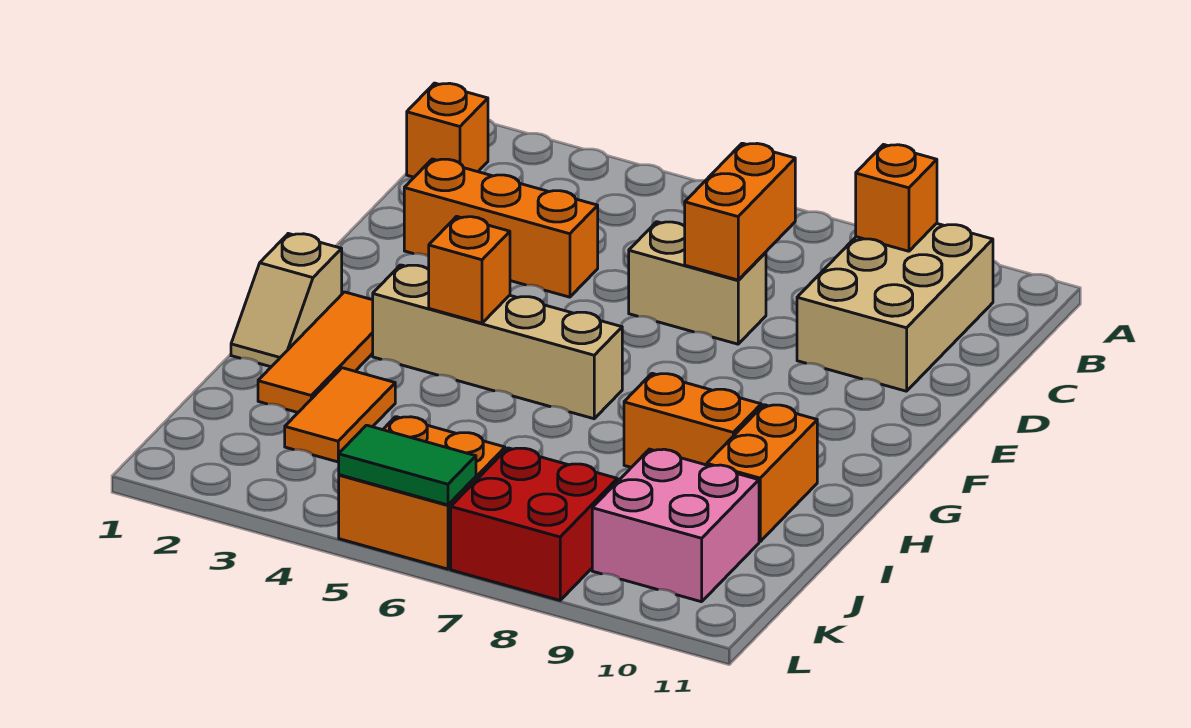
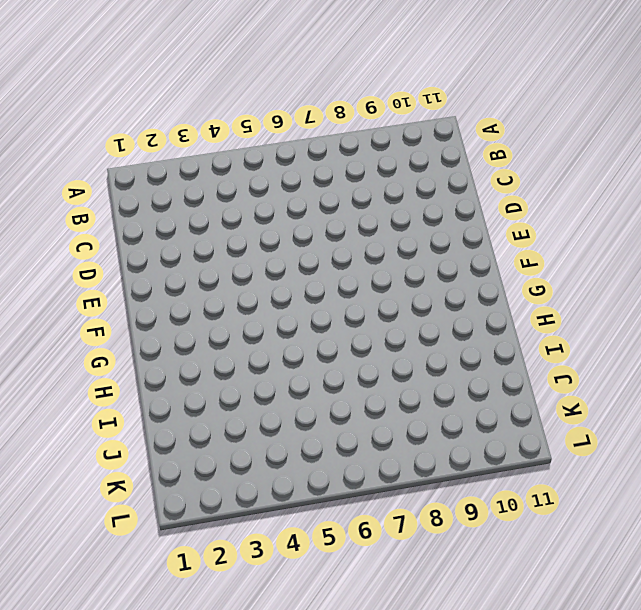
none -> orange brick B1 level 1
none -> tan brick B9:D10 level 1
none -> orange brick D2:D4 level 1

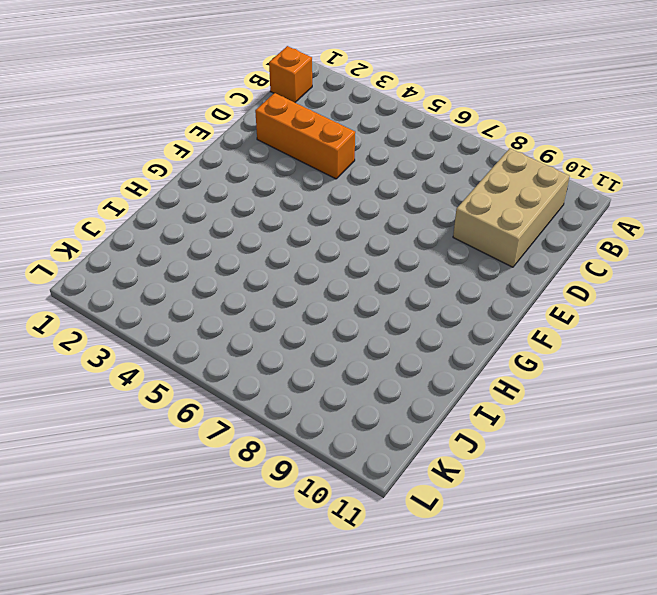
none -> tan brick D6:D7 level 1
none -> tan slope G1:H1 level 1 top G
none -> orange tile G2:I2 level 1

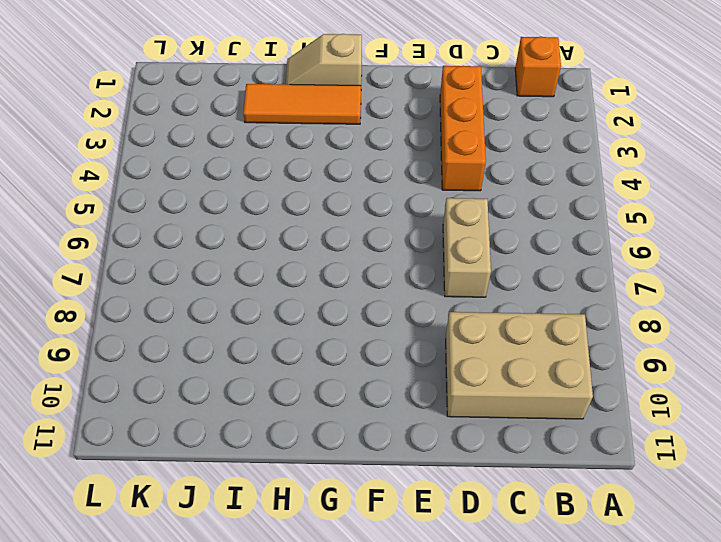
none -> tan brick G3:G6 level 1
none -> orange brick H8:H9 level 1
none -> orange brick H10:I10 level 1

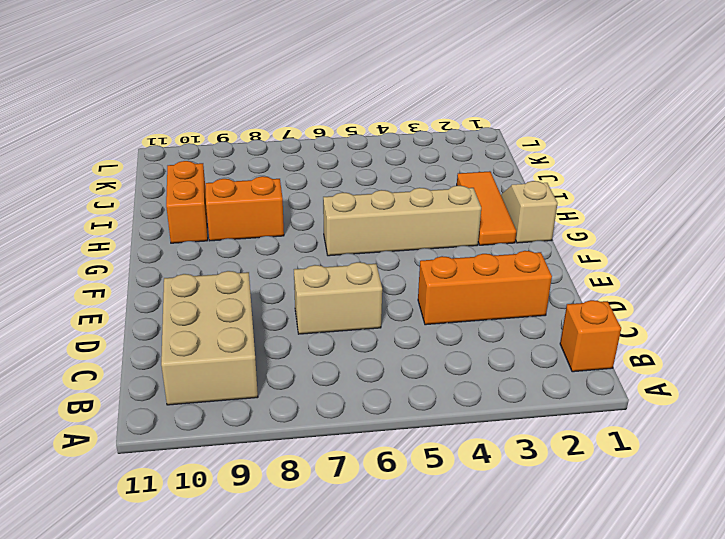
none -> orange tile I3:J3 level 1
none -> pink brick J9:K10 level 1
none -> orange brick K5:L6 level 1

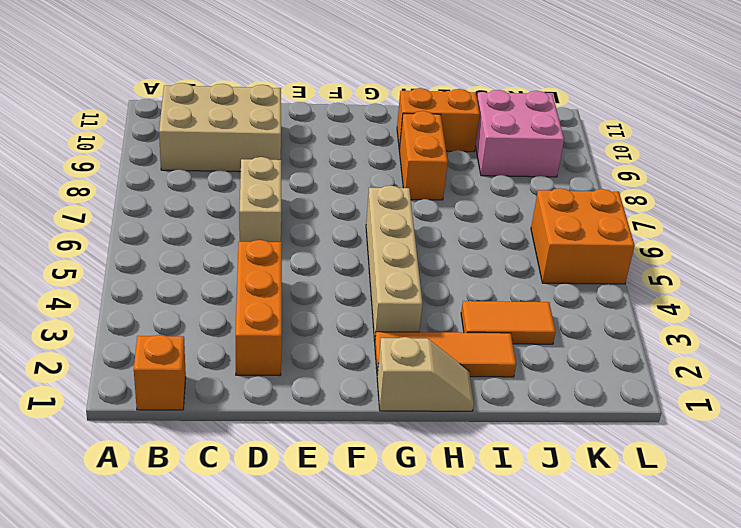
none -> red brick K7:L8 level 1
none -> orange brick B9 level 2
none -> orange brick C7:D7 level 2

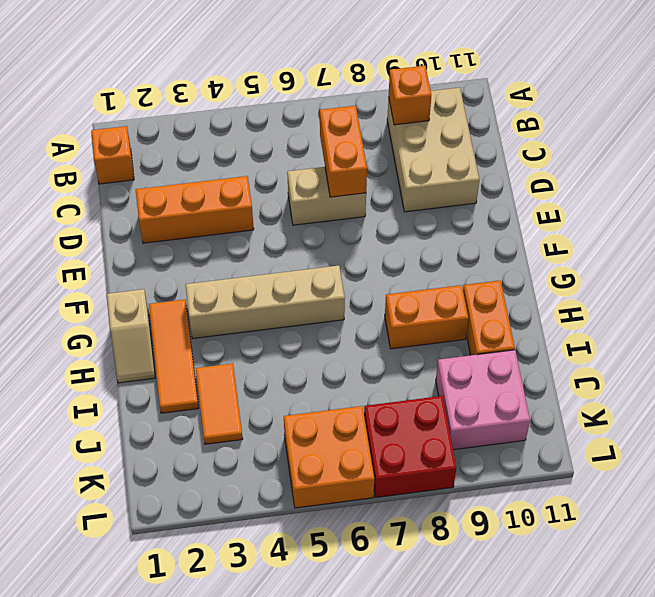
none -> orange brick G4 level 2
none -> green tile L5:L6 level 2

